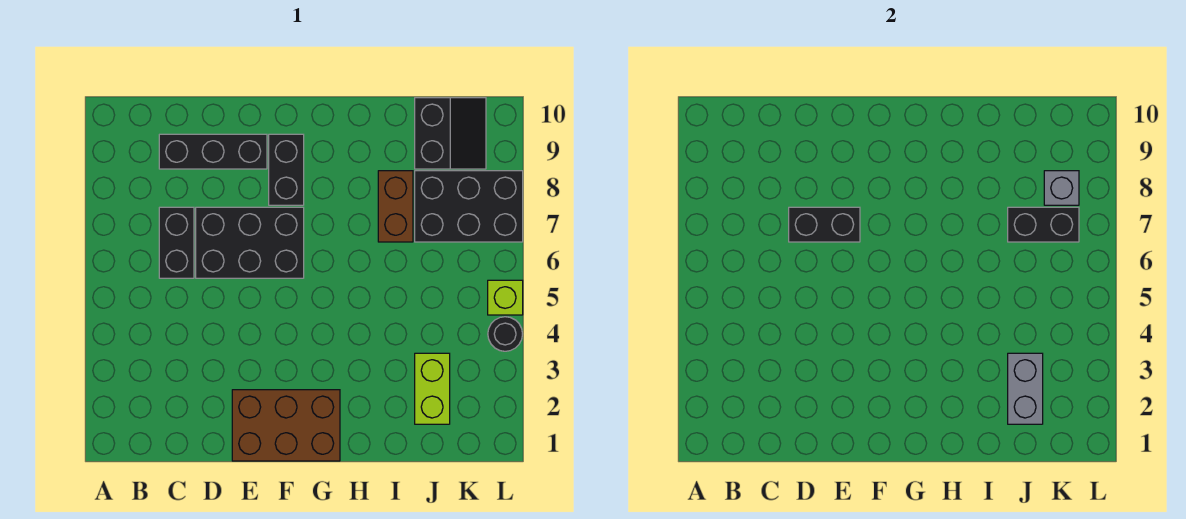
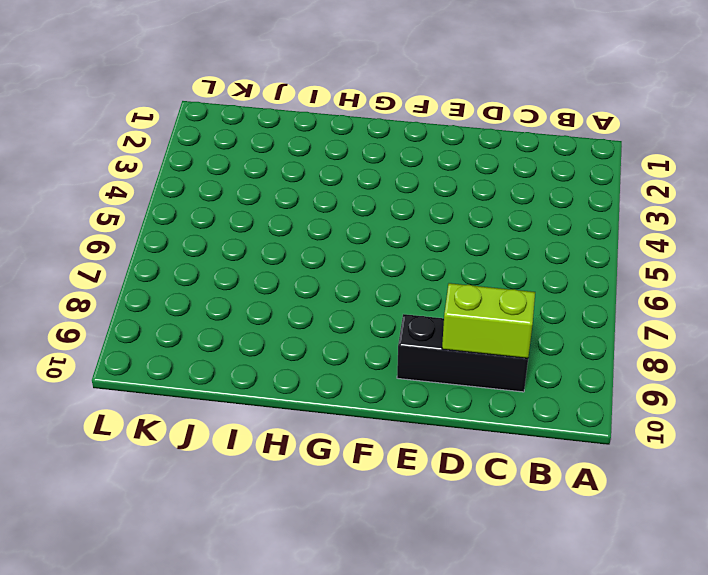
lime brick C9:D9 level 2 -> lime brick J2:J3 level 1
none -> black brick C6:C7 level 1
none -> black brick D6:F7 level 1
none -> brown brick E1:G2 level 1

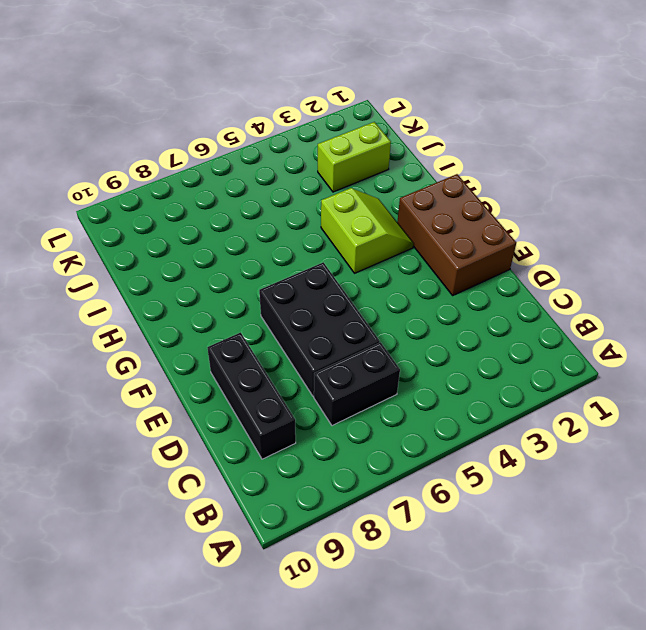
lime slope G3:H4 level 1 top 4 -> none
none -> black brick F8:F9 level 1
none -> brown brick I7:I8 level 1
none -> black brick J7:L8 level 1

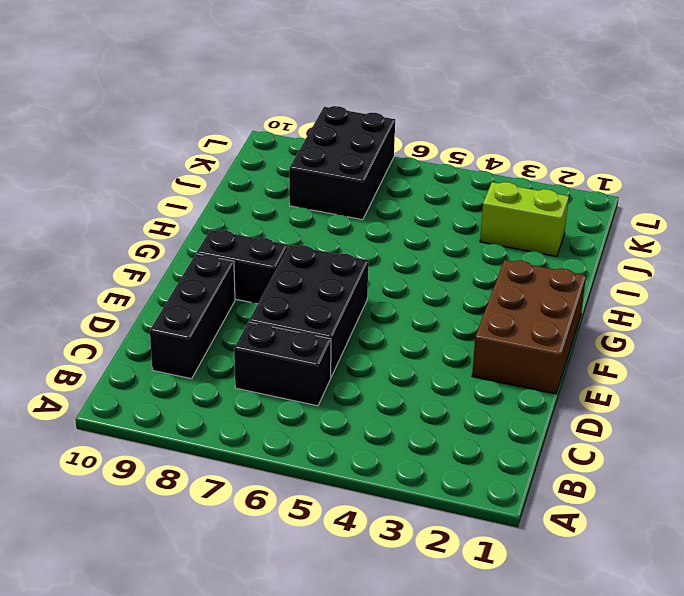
none -> brown brick I7:I8 level 1
none -> black slope J9:K10 level 1 top J
none -> black round brick L4 level 1

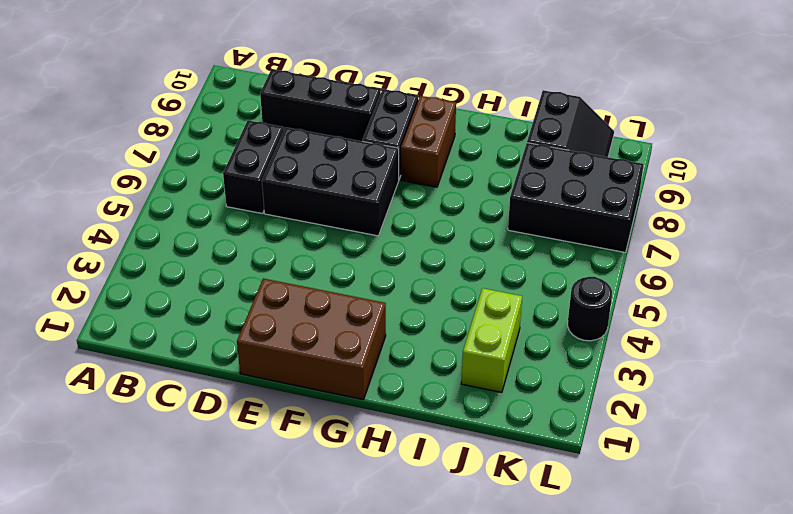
brown brick G8:G9 level 1 -> brown brick I7:I8 level 1
none -> lime brick L5 level 1
none -> black brick D7:E7 level 2
none -> grey brick J2:J3 level 2

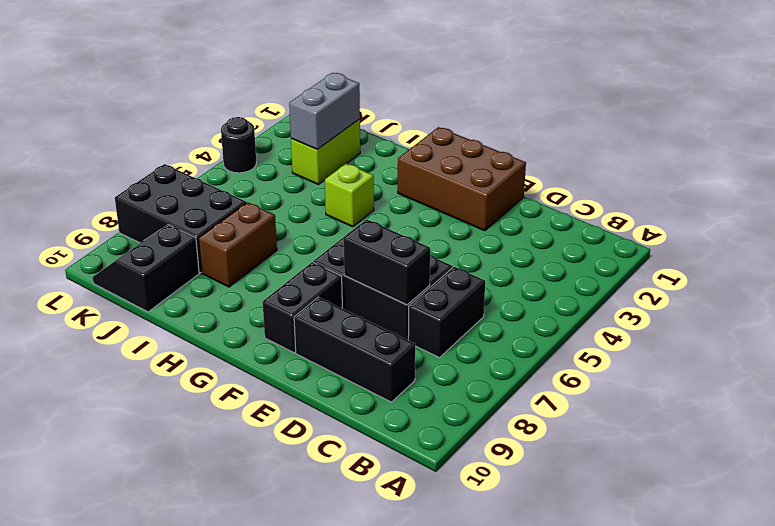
lime brick H4 level 1 -> lime brick L5 level 1
none -> black brick J7:K7 level 2
none -> grey brick K8 level 2

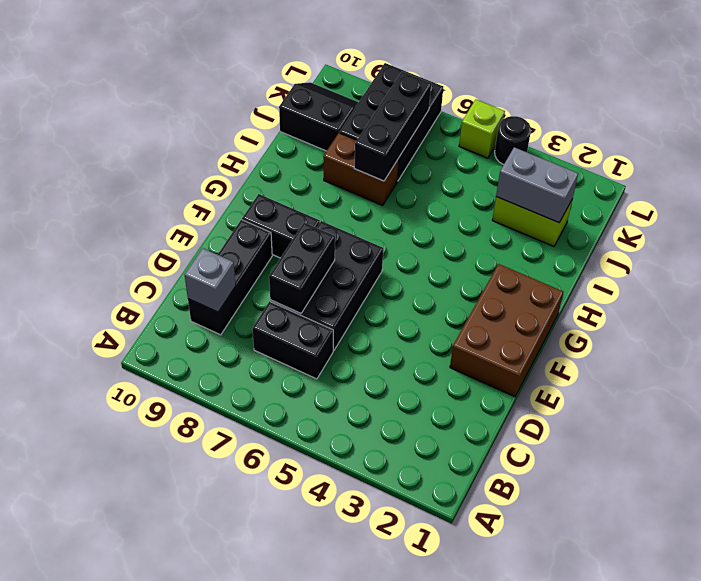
grey brick C9 level 2 -> grey brick K8 level 2
black brick I7:K7 level 2 -> black brick J7:K7 level 2

